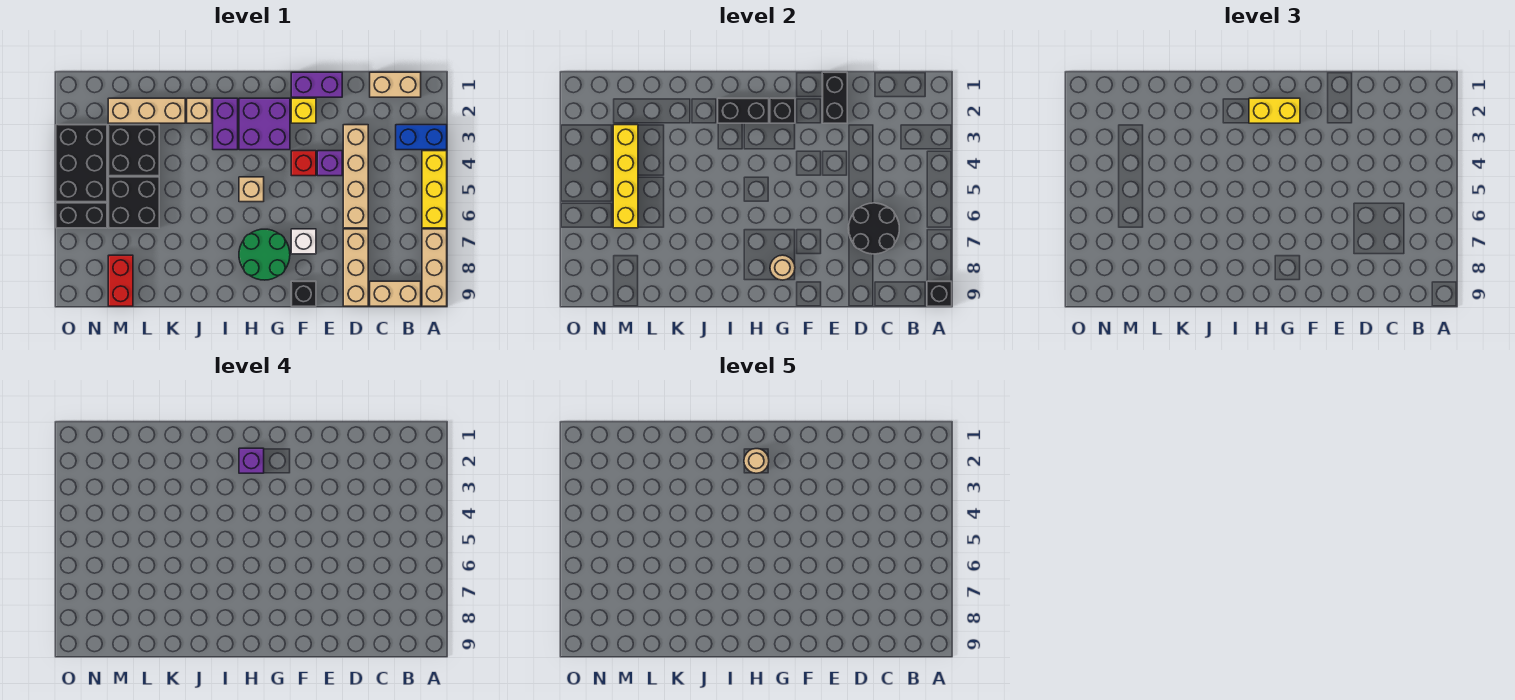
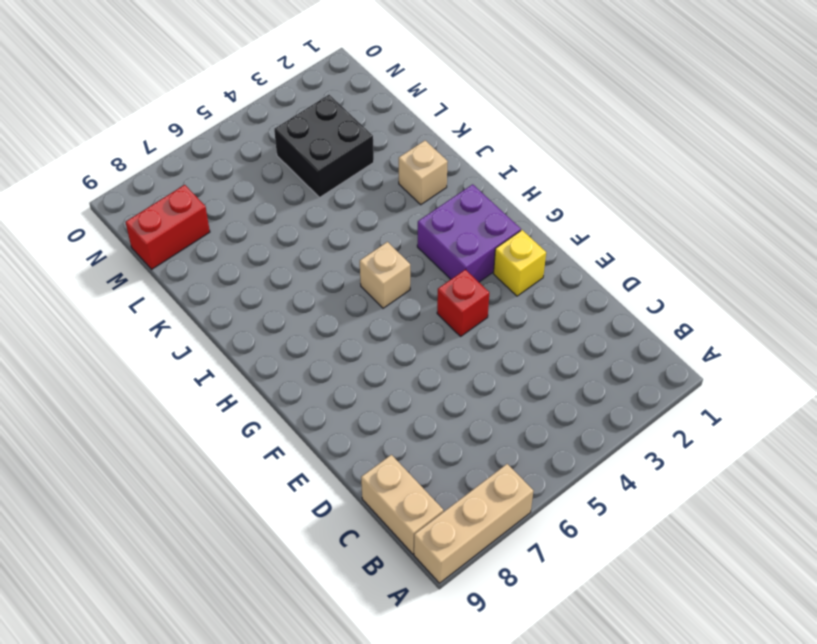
none -> blue brick A3:B3 level 1
none -> yellow brick A4:A6 level 1
none -> tan brick B1:C1 level 1
none -> tan brick D3:D6 level 1

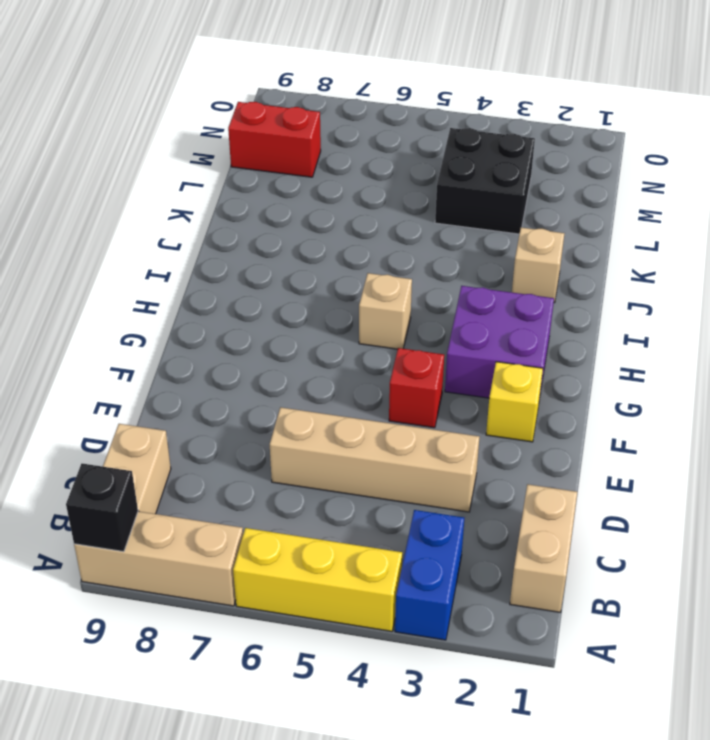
none -> tan brick D7:D9 level 1
none -> purple brick E1:F1 level 1
none -> purple brick E4 level 1
none -> white brick F7 level 1

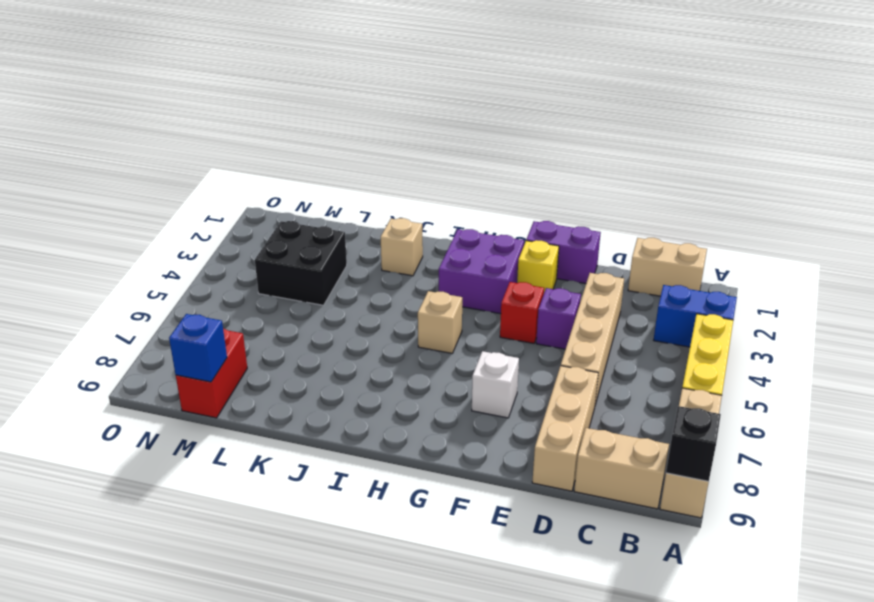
blue brick M9 level 2 -> none
none -> black brick F9 level 1
none -> green round brick G7:H8 level 1
none -> purple brick I2:I3 level 1
none -> tan brick K2:M2 level 1

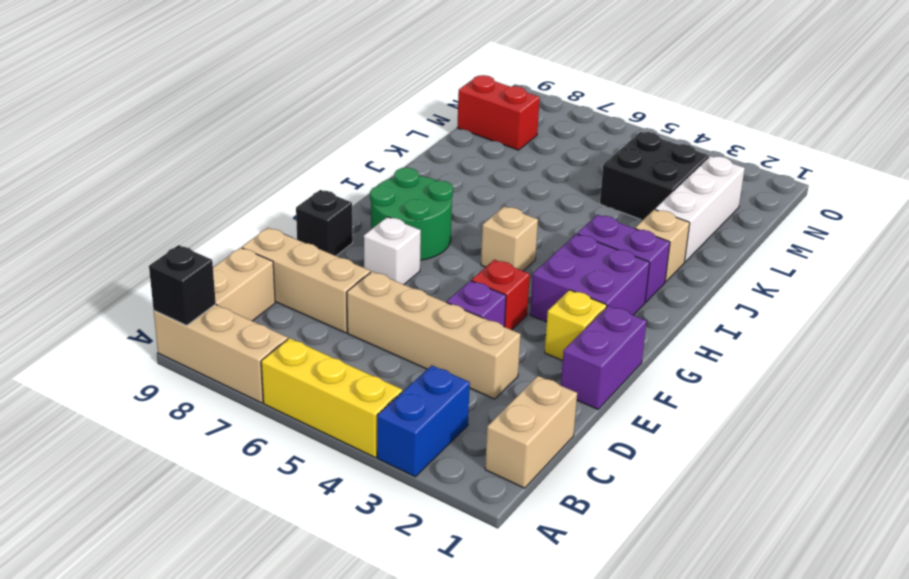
white brick K2:M2 level 1 -> tan brick K2:M2 level 1
none -> black brick L5:M6 level 1
none -> black brick N3:O5 level 1
none -> black brick N6:O6 level 1
none -> black round brick C6:D7 level 2

